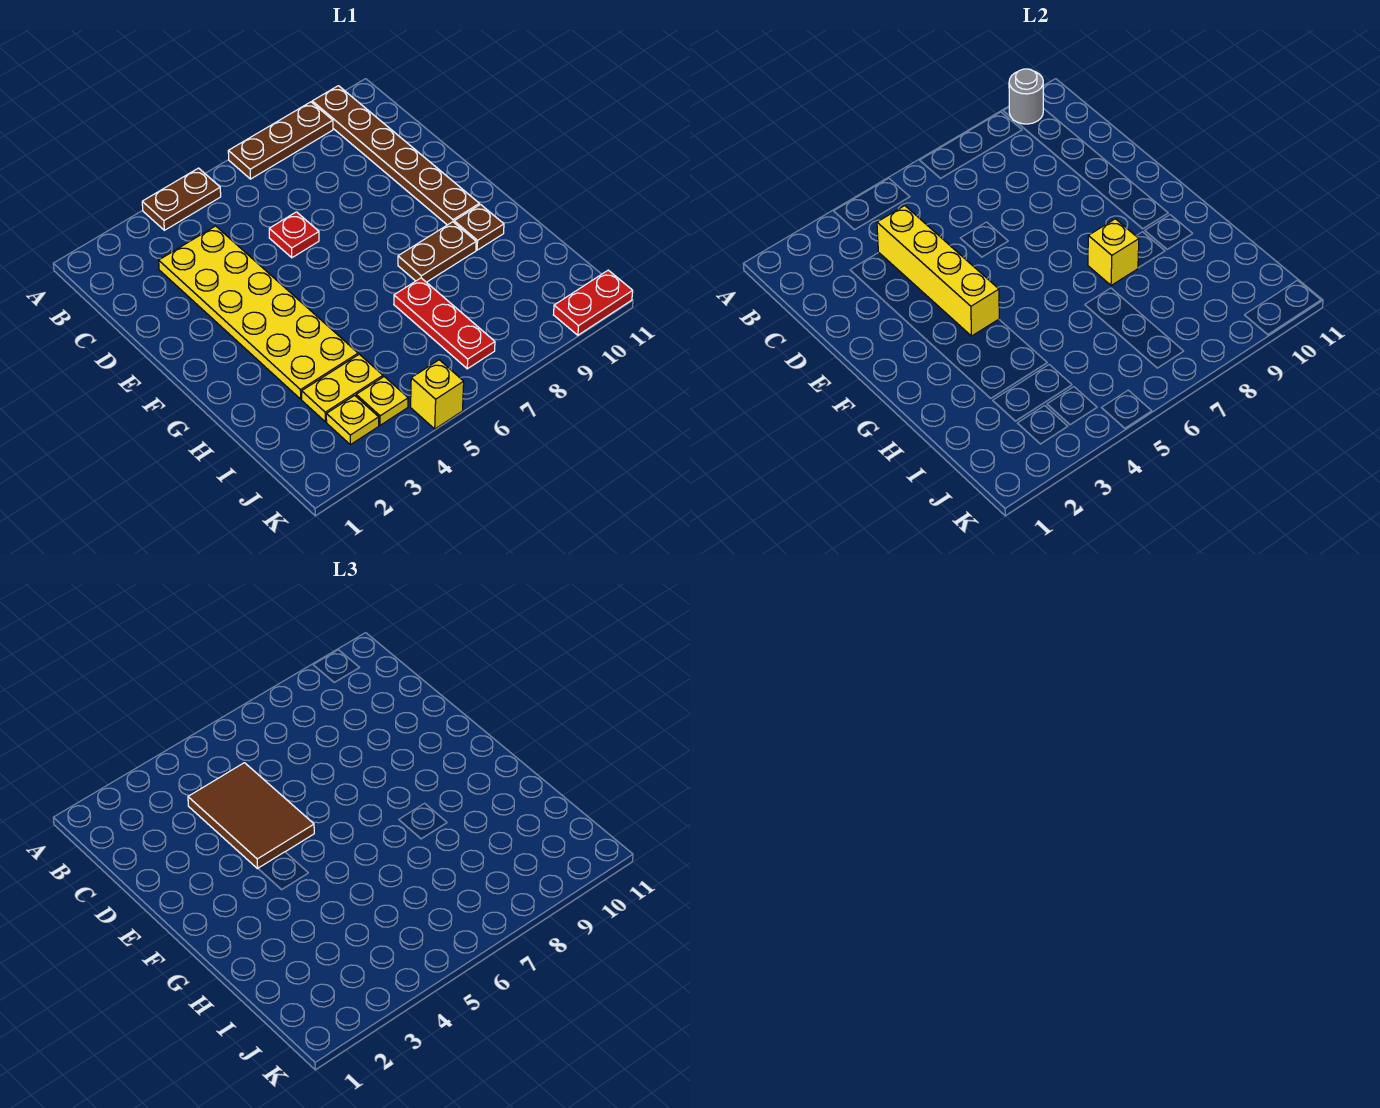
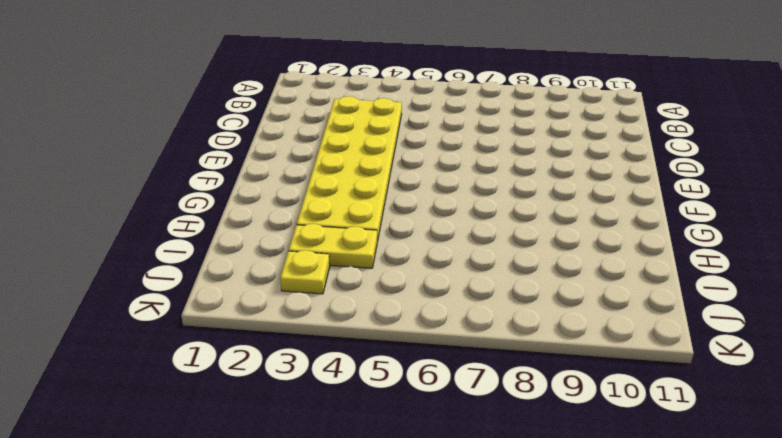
none -> brown plate A4:A5 level 1
none -> brown plate A7:A9 level 1
none -> brown plate A10:F10 level 1

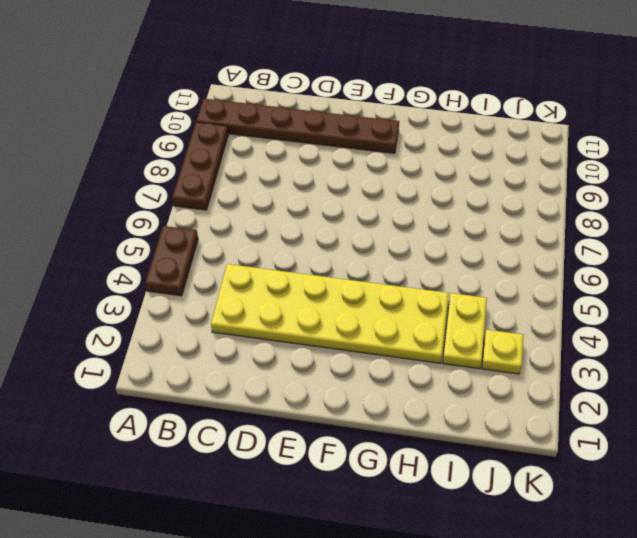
none -> red plate D6 level 1
none -> brown plate G8:G9 level 1
none -> brown plate G10 level 1

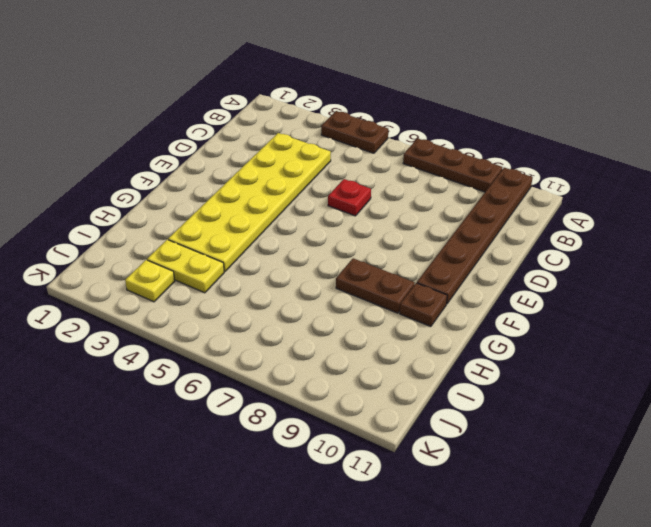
none -> red plate H7:J7 level 1
none -> yellow plate J4 level 1
none -> yellow brick K5 level 1

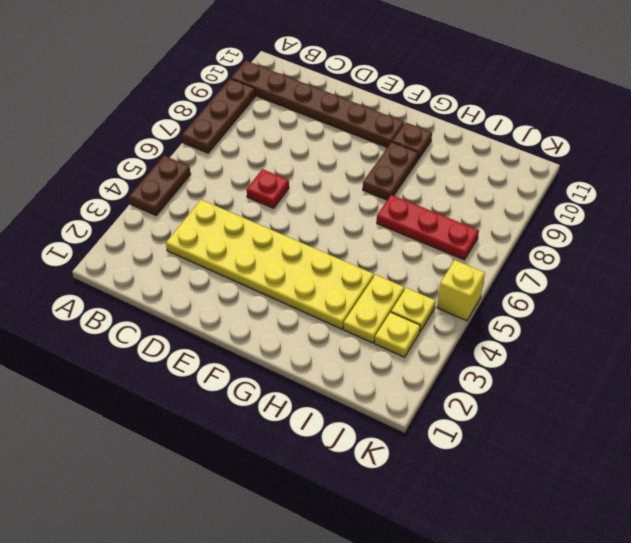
none -> red plate K10:K11 level 1
none -> grey round brick A10 level 2
none -> yellow brick C4:F4 level 2

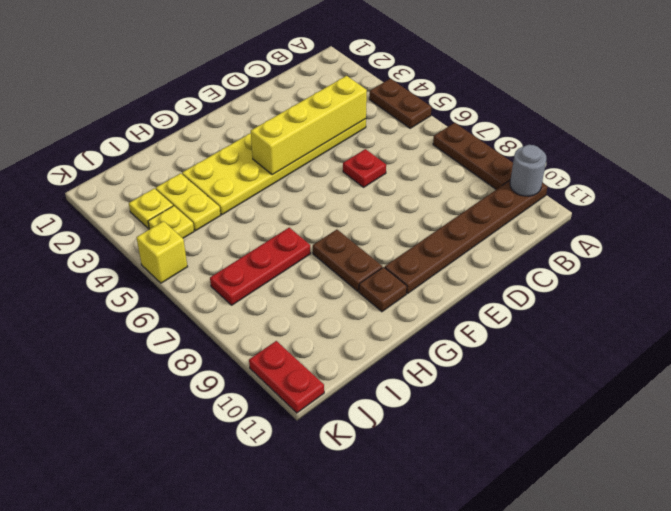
none -> yellow brick G8 level 2
none -> brown tile C4:E5 level 3

